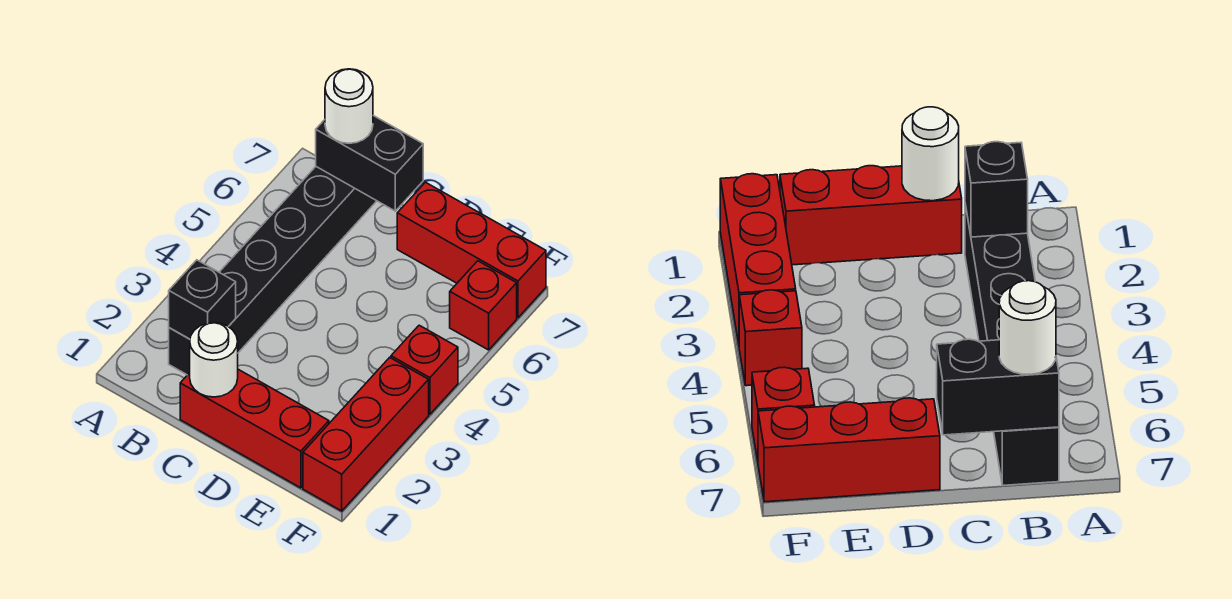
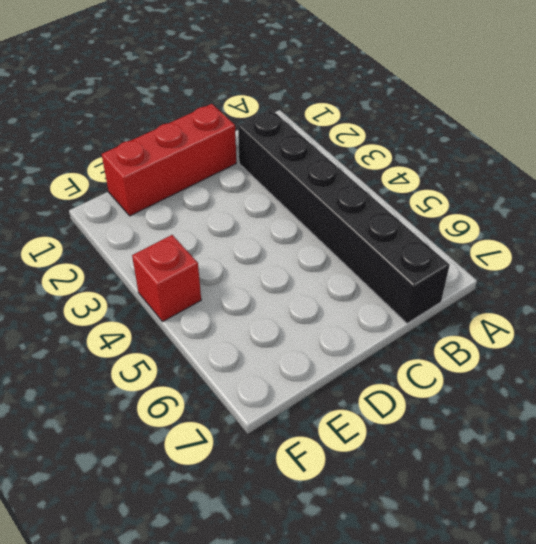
none -> red brick D7:F7 level 1
none -> red brick F1:F3 level 1

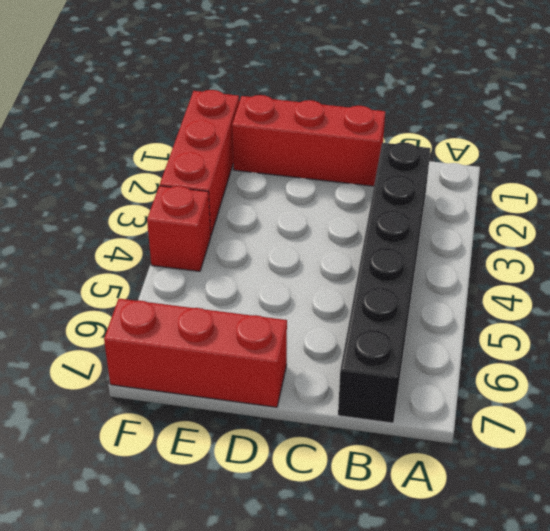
none -> red brick F6 level 1
none -> black brick B2 level 2

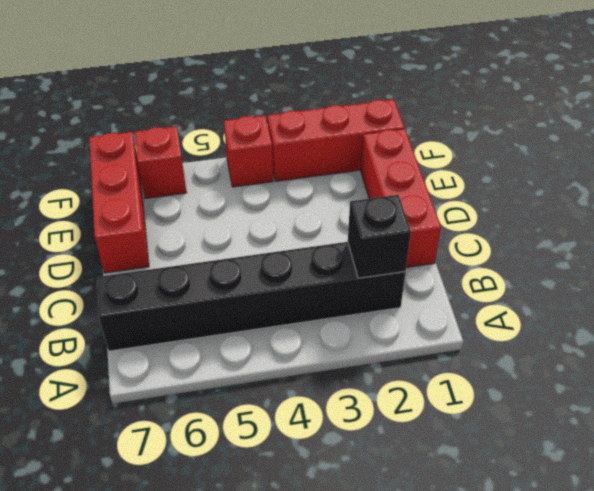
none -> black brick B7:C7 level 2
none -> white round brick C1 level 2

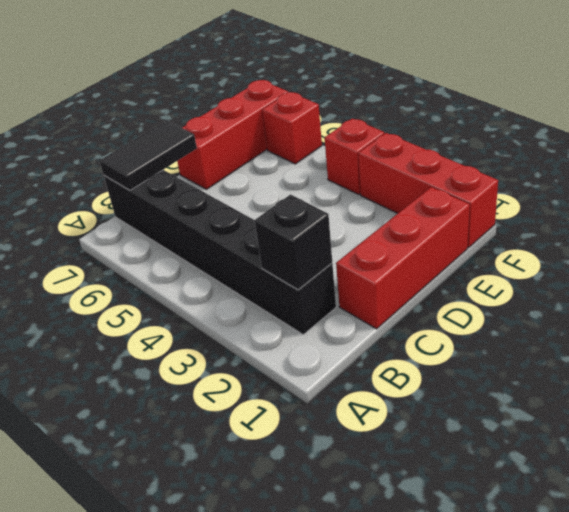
black tile B7:C7 level 2 -> black brick B7:C7 level 2
none -> white round brick C1 level 2
none -> white round brick B7 level 3

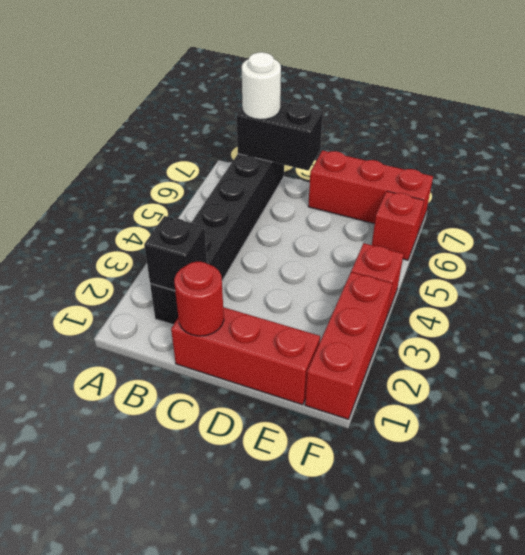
red round brick C1 level 2 -> white round brick C1 level 2

